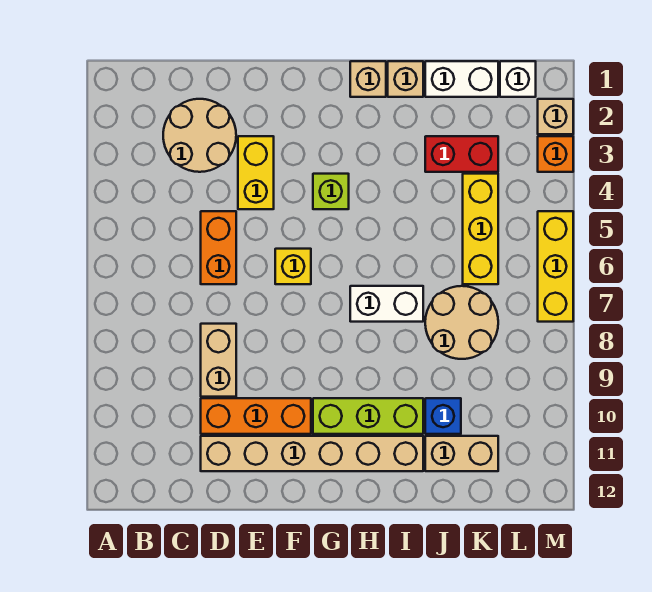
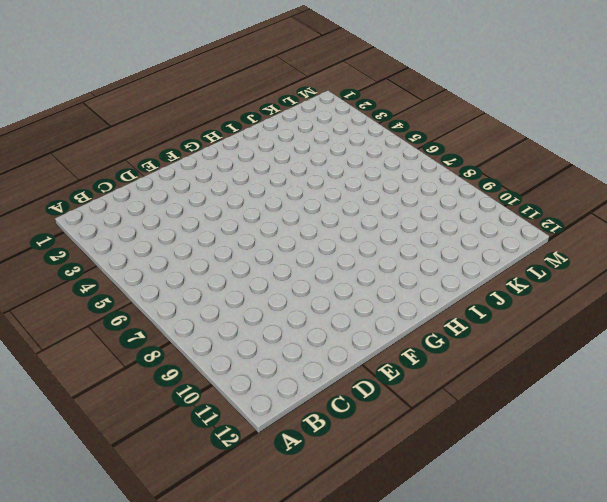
none -> tan round brick C2:D3 level 1
none -> orange brick D5:D6 level 1
none -> tan brick D8:D9 level 1

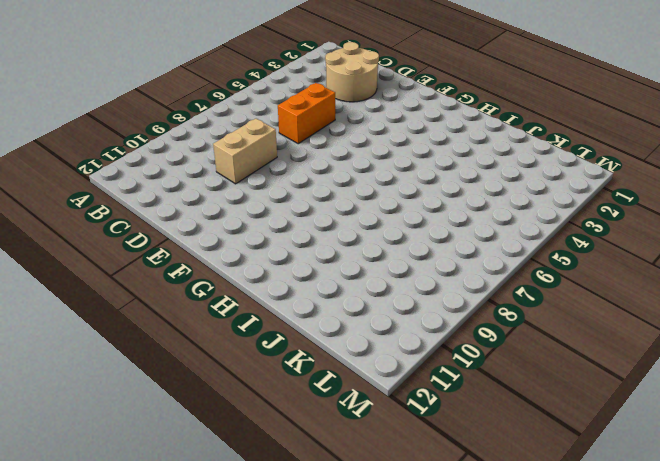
none -> orange brick D10:F10 level 1
none -> tan brick D11:I11 level 1
none -> yellow brick E3:E4 level 1

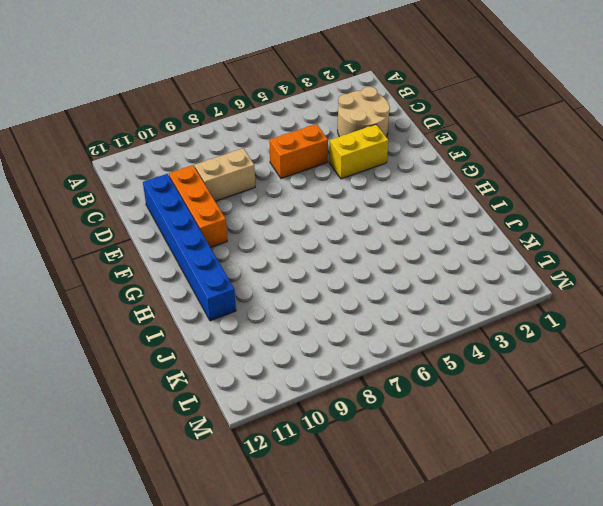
blue brick D11:I11 level 1 -> tan brick D11:I11 level 1
none -> yellow brick F6 level 1
none -> lime brick G4 level 1
none -> lime brick G10:I10 level 1

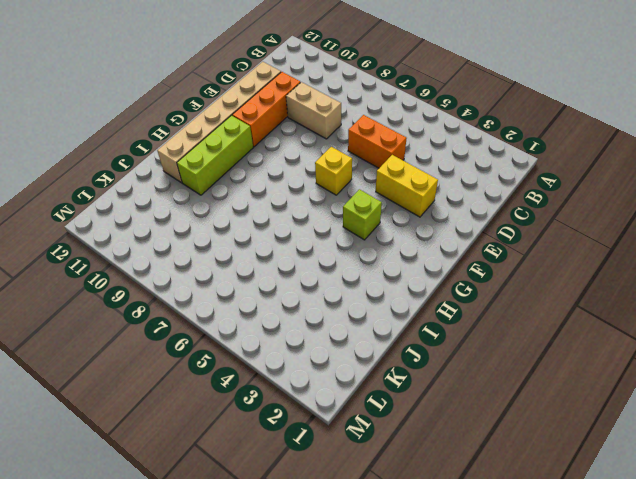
none -> tan round brick C2:D3 level 1
none -> tan brick H1 level 1
none -> white brick H7:I7 level 1

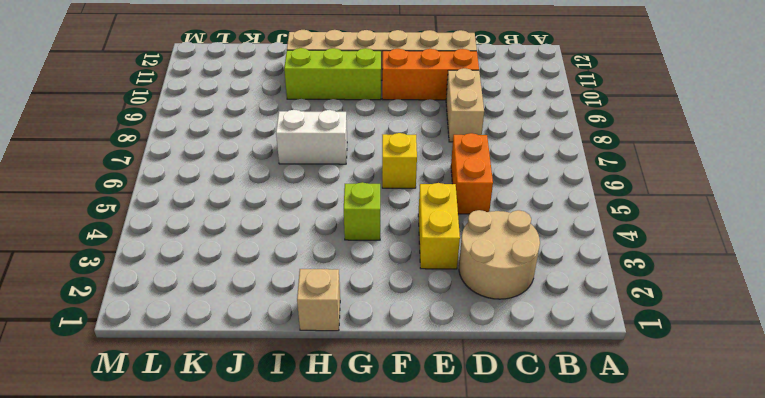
none -> tan brick I1 level 1
none -> white brick J1:K1 level 1
none -> red brick J3:K3 level 1

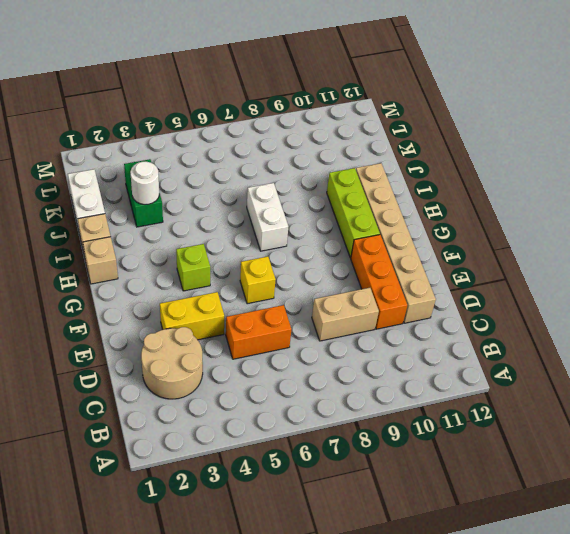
green brick J3:K3 level 1 -> red brick J3:K3 level 1
white round brick J3 level 2 -> none
none -> tan round brick J7:K8 level 1
none -> blue brick J10 level 1
none -> tan brick J11:K11 level 1

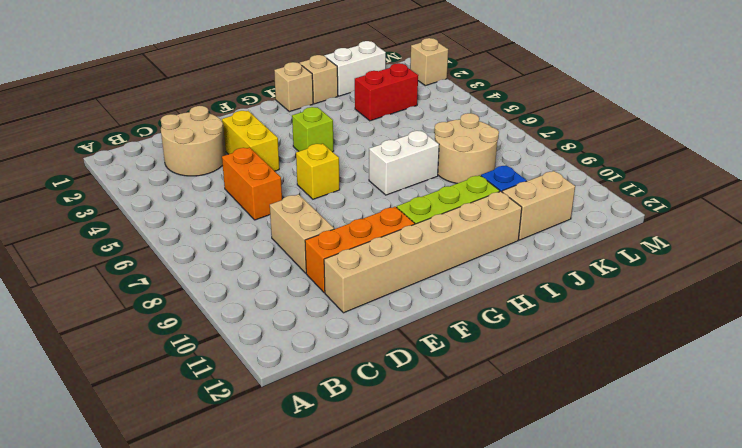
none -> yellow brick K4:K6 level 1
none -> white brick L1 level 1
none -> orange brick M3 level 1

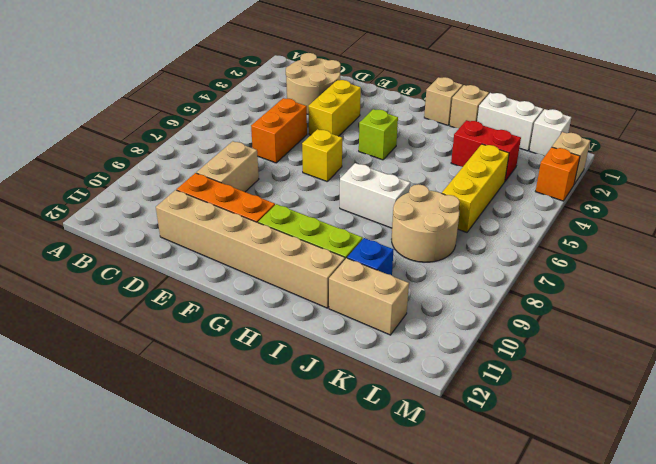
none -> yellow brick M5:M7 level 1

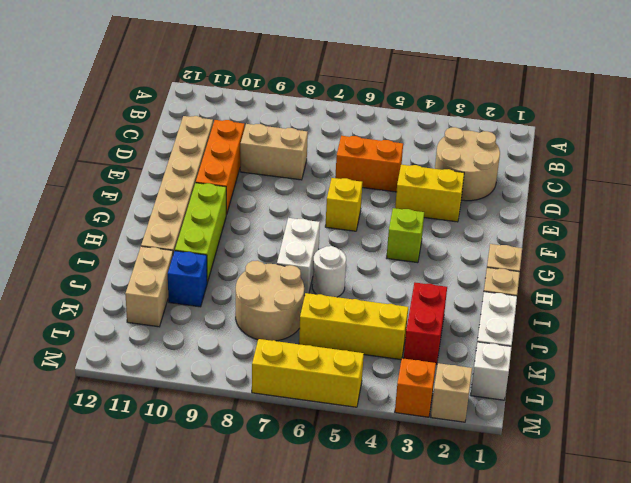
white round brick I6 level 1 -> none

